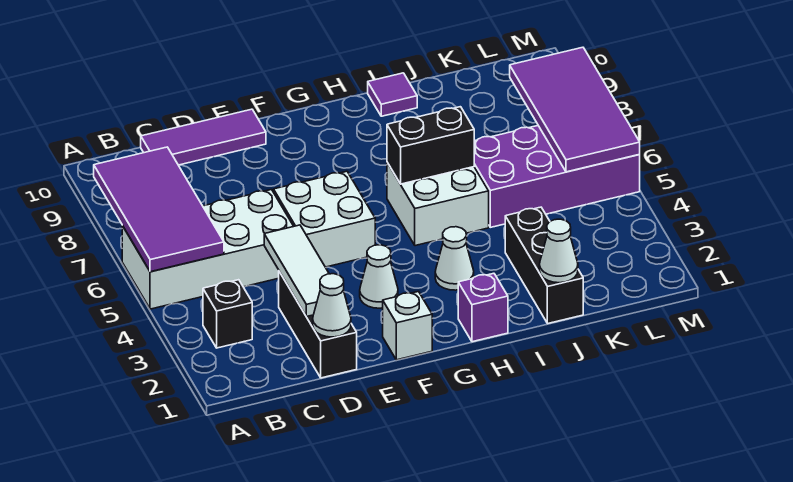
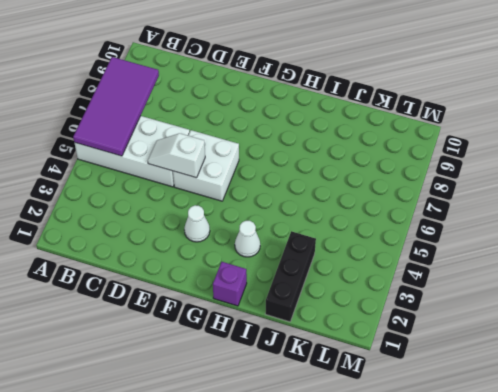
white slope D5:E5 level 2 top E -> none
none -> black brick B3 level 1
none -> purple tile C10:E10 level 1
none -> black brick D1:D3 level 1

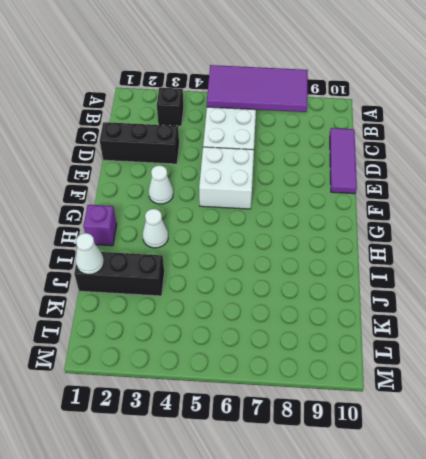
none -> white brick F1 level 1
none -> white brick H5:I6 level 1
none -> purple tile I10 level 1

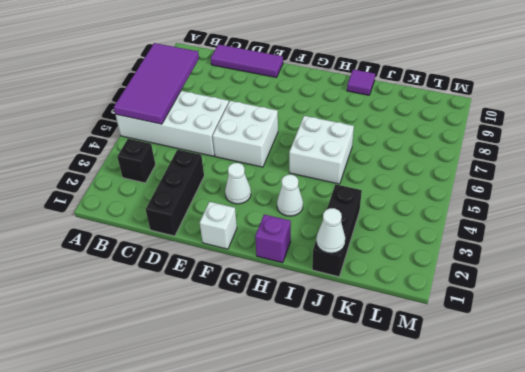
none -> purple brick J5:M6 level 1
none -> white cone D1 level 2
none -> white tile D2:D4 level 2

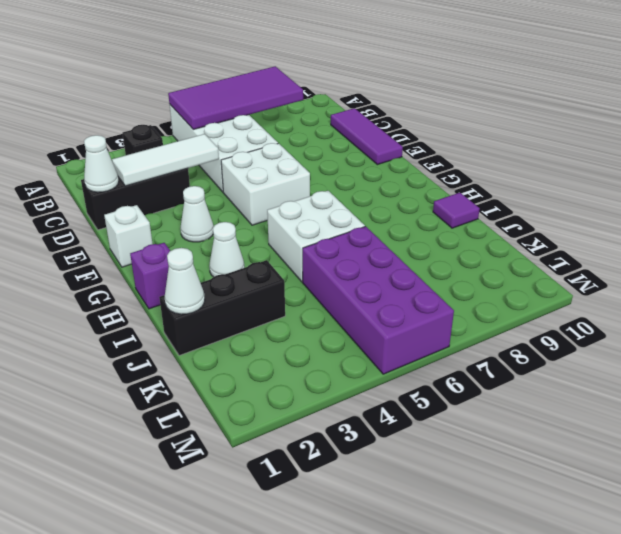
none -> black brick H6:I6 level 2
none -> purple tile L5:M8 level 2

